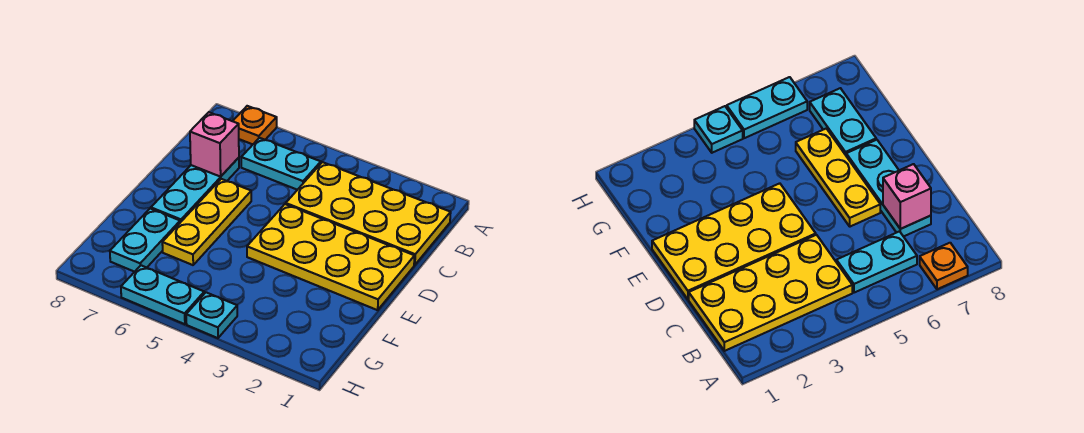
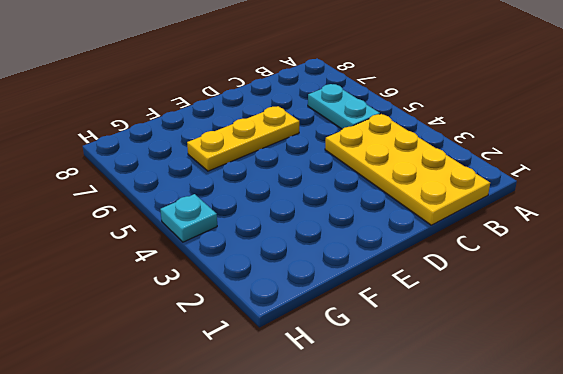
none -> orange plate A7 level 1
none -> cyan plate C7:E7 level 1

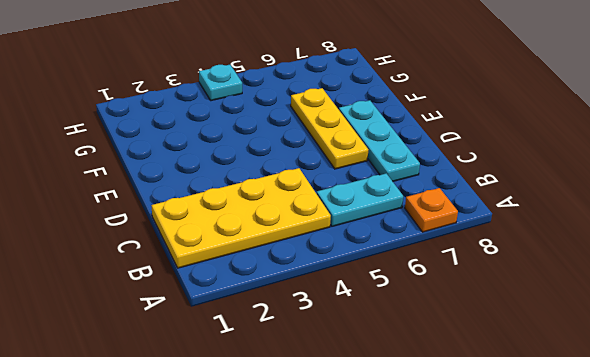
none -> yellow plate D1:E4 level 1
none -> cyan plate F7:G7 level 1

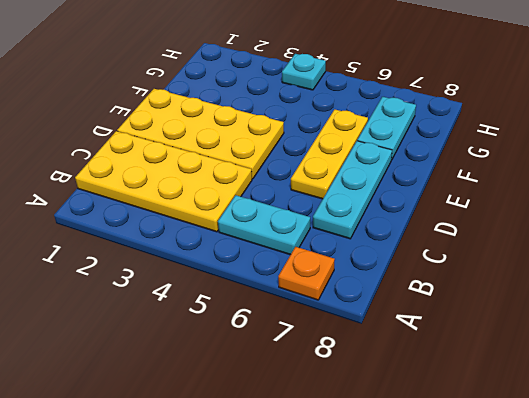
none -> cyan plate H5:H6 level 1
none -> pink brick C7 level 2

